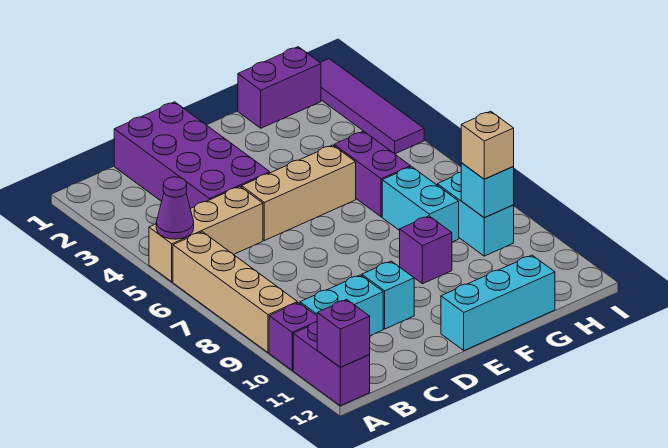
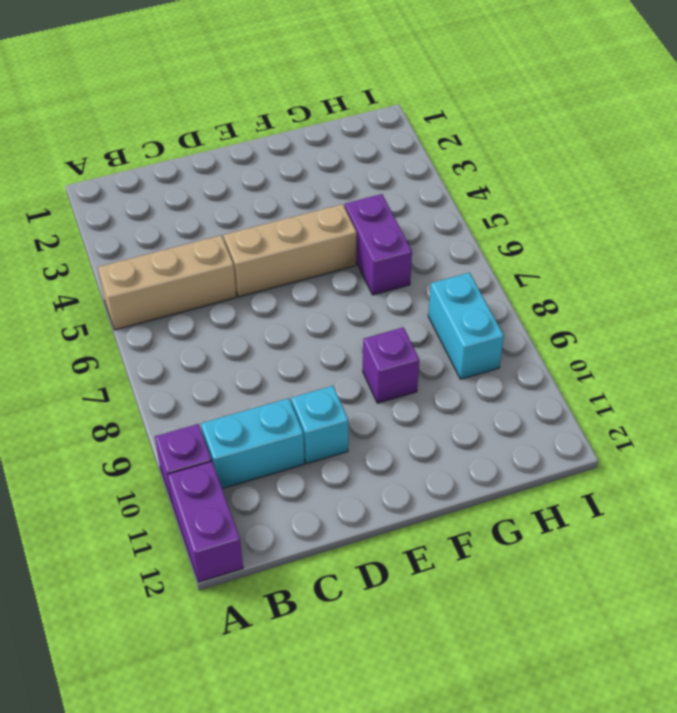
none -> tan brick A6:A9 level 1
none -> purple brick C1:D4 level 1
none -> cyan brick E12:G12 level 1

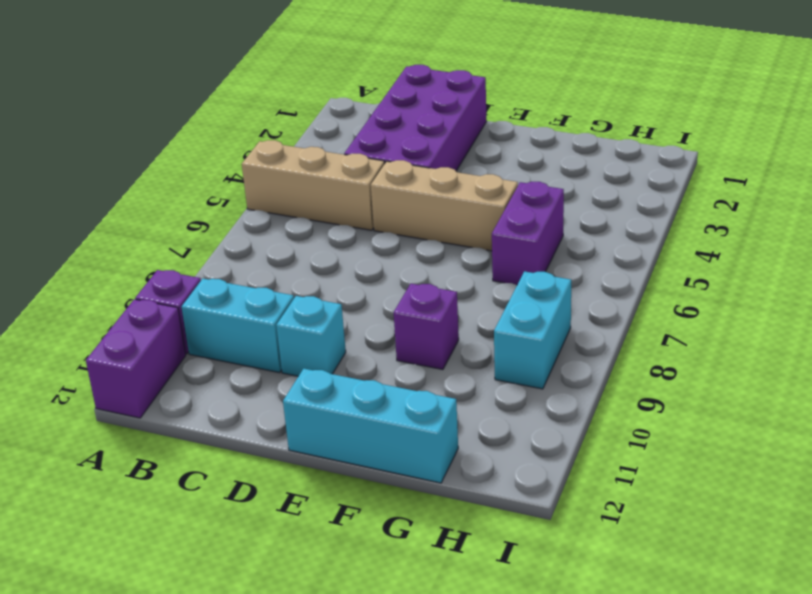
none -> tan brick A6:A9 level 1
none -> purple brick G1:H1 level 1
none -> cyan brick G7:G8 level 1

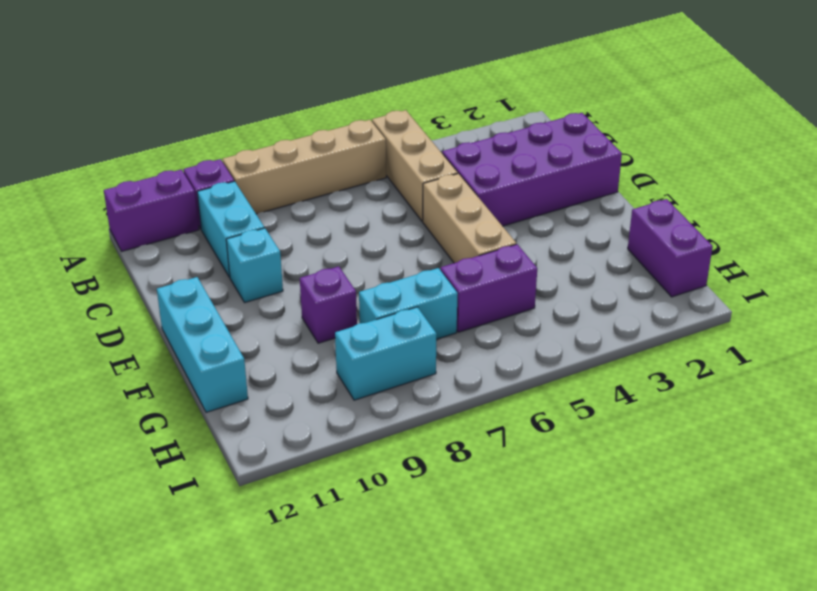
none -> purple tile I1:I4 level 1
none -> purple cone A5 level 2
none -> purple brick A12 level 2

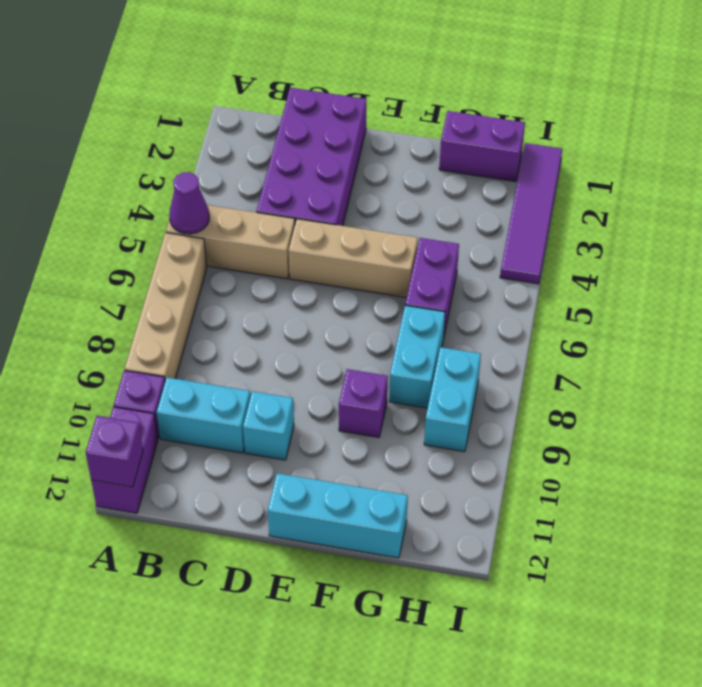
none -> cyan brick H9 level 2
none -> tan brick H9 level 3

